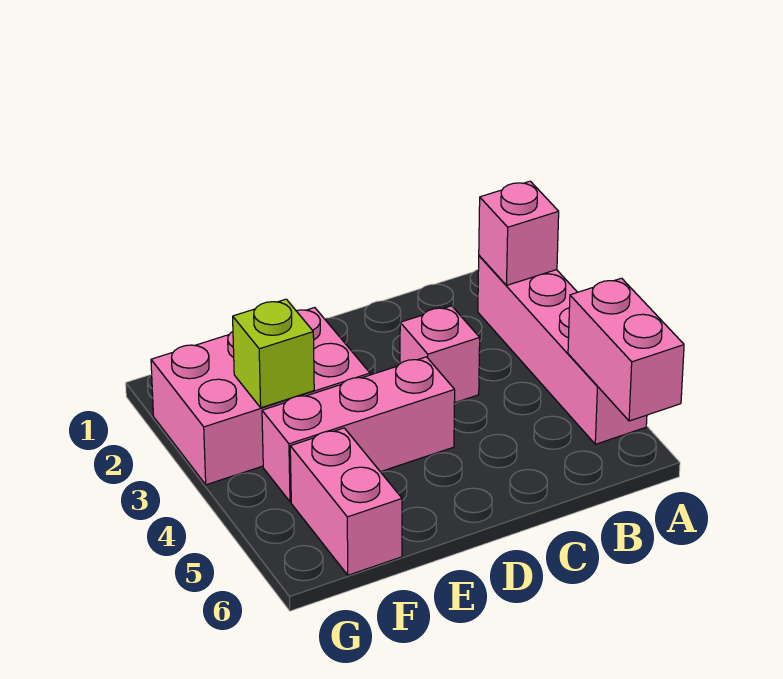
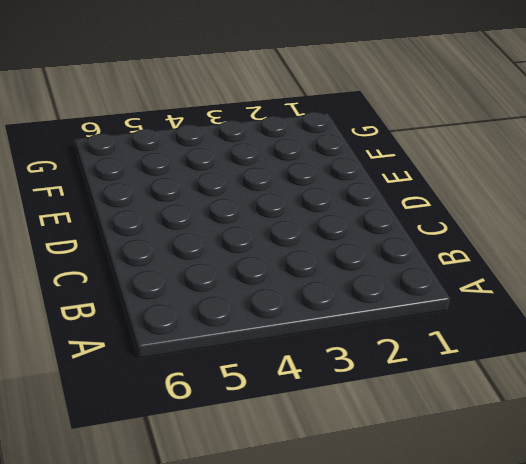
none -> pink brick A2:A5 level 1
none -> pink brick C3 level 1

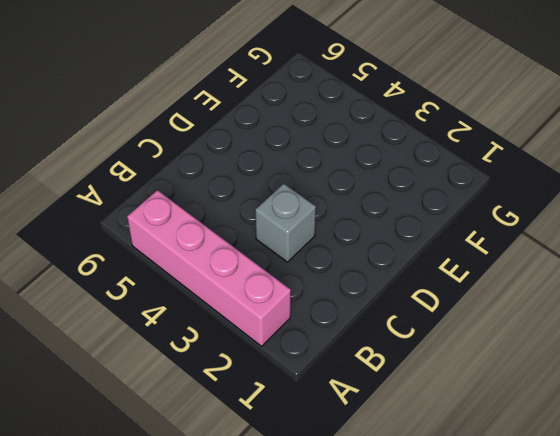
grey brick C3 level 1 -> pink brick C3 level 1
none -> pink brick D4:F4 level 1
none -> pink brick E2:G3 level 1

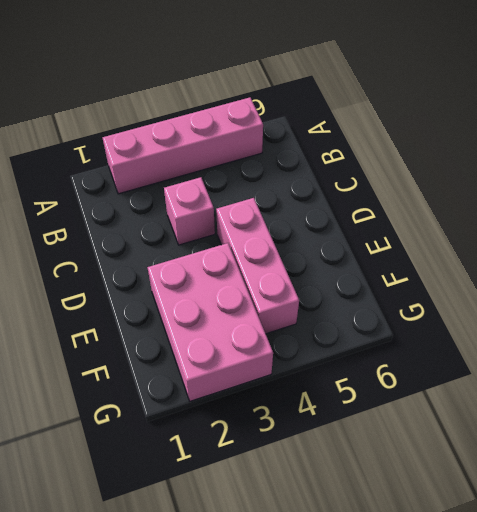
none -> pink brick F5:F6 level 1
none -> pink brick A2 level 2

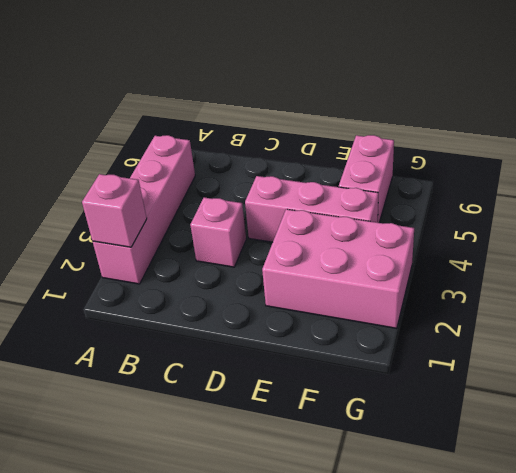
none -> pink brick A5:A6 level 2
none -> lime brick F3 level 2

